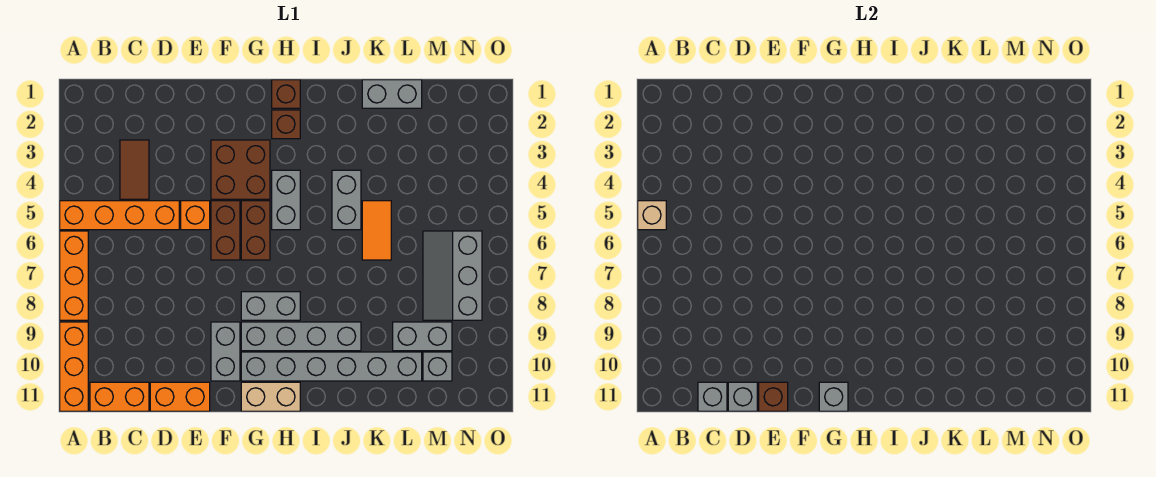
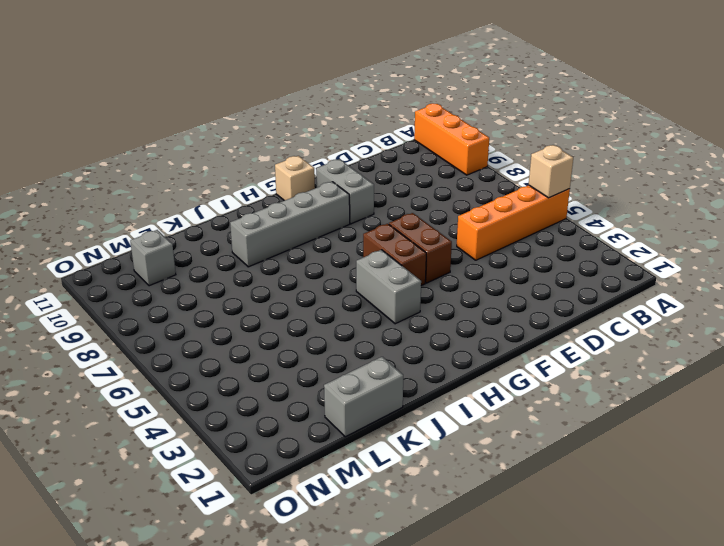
tan brick G11 level 1 -> tan brick G11:H11 level 1
none -> orange brick A6:A8 level 1
none -> orange brick B11:C11 level 1
none -> brown tile C3:C4 level 1

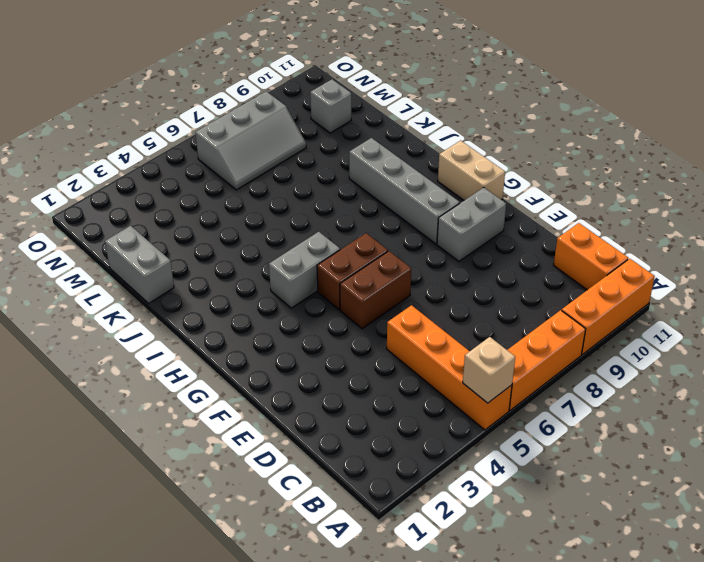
none -> brown tile C3:C4 level 1
none -> orange brick D11:E11 level 1
none -> orange brick E5 level 1

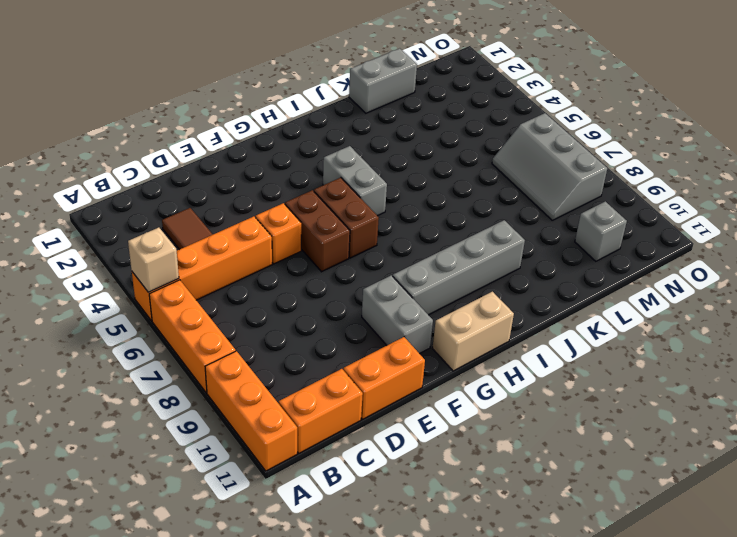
none -> brown brick F3:G4 level 1
none -> grey brick G8:H8 level 1
none -> grey brick G10:L10 level 1

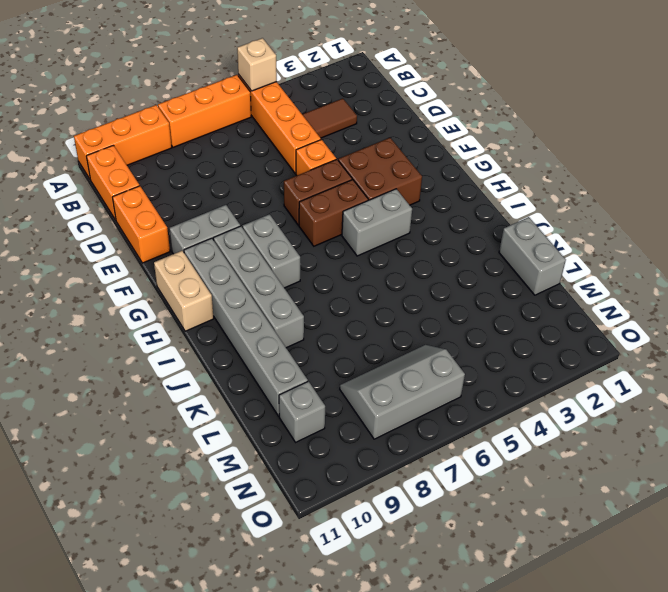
none -> brown brick H1 level 1
none -> brown brick H2 level 1
none -> grey brick J4:J5 level 1

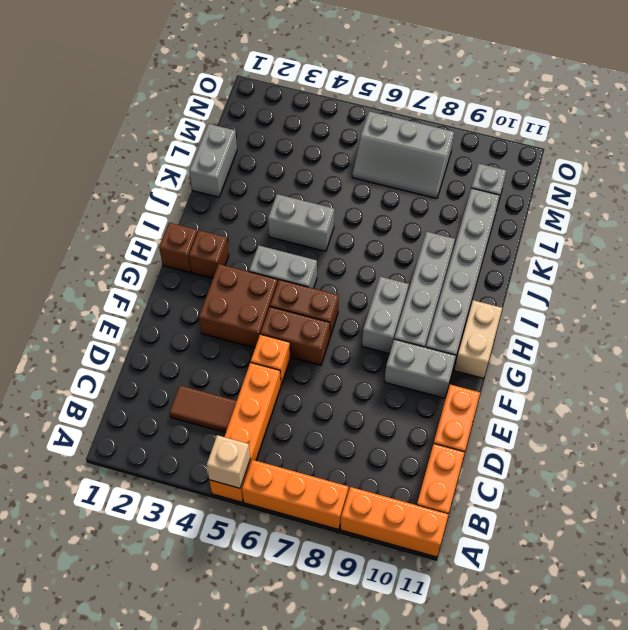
none -> orange tile K5:K6 level 1
none -> grey brick L9:M9 level 1
none -> grey brick C11 level 2

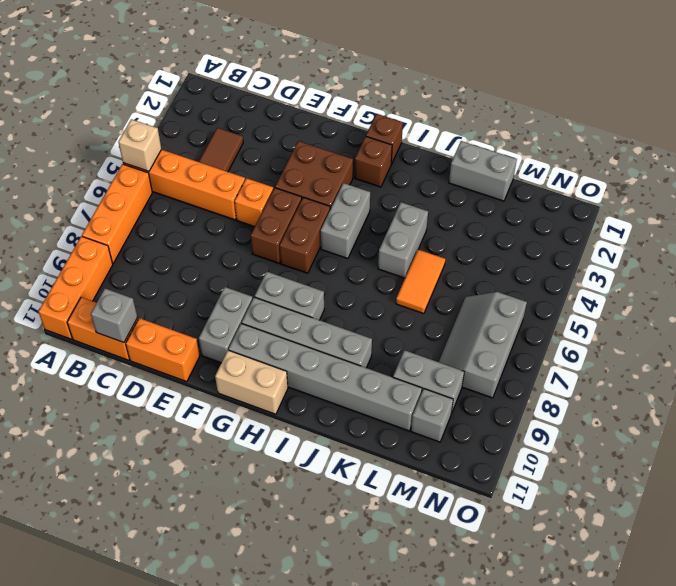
none -> grey brick D11 level 2
none -> brown brick E11 level 2
none -> grey brick G11 level 2

